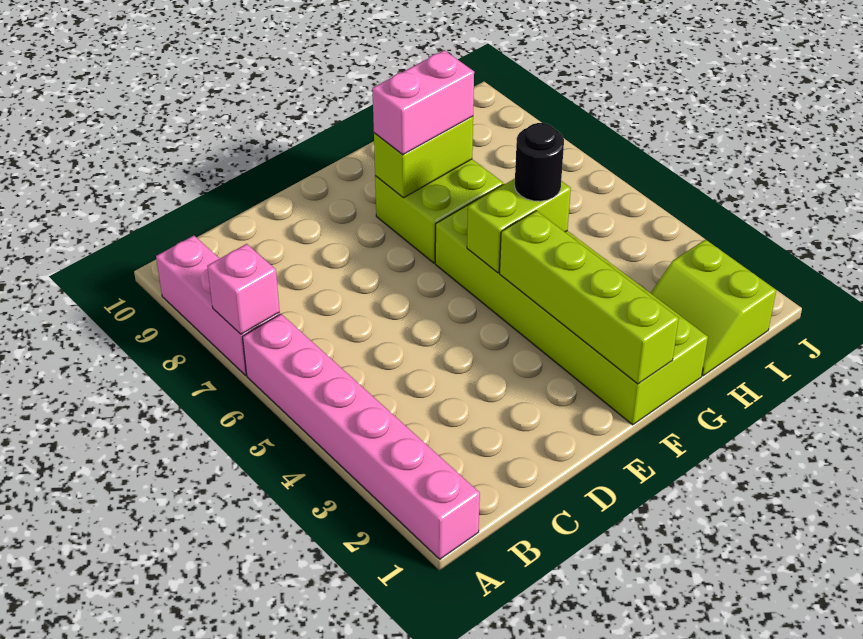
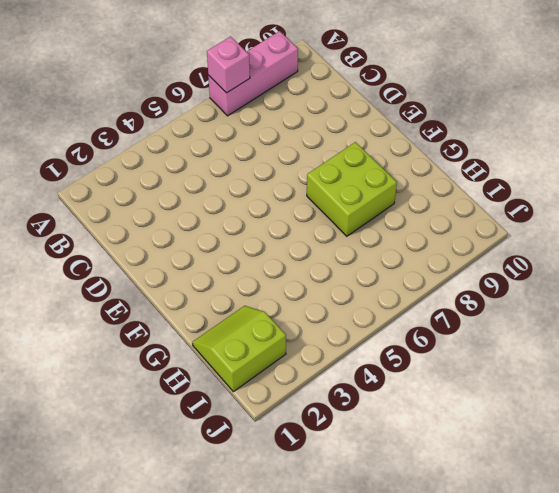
none -> pink brick A1:A6 level 1
none -> lime brick F1:G6 level 1

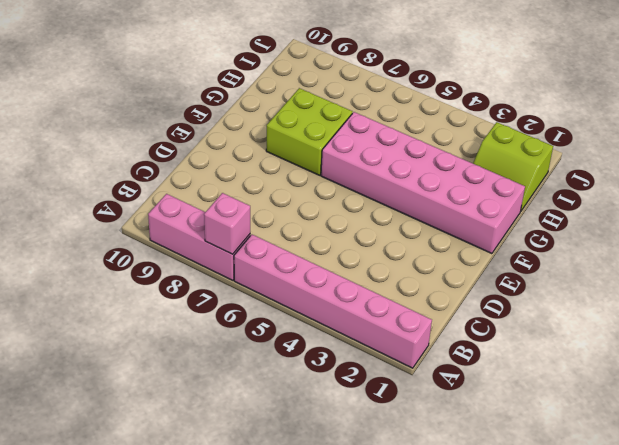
pink brick F1:G6 level 1 -> lime brick F1:G6 level 1
none -> lime brick F1:F4 level 2
none -> lime brick F5:G5 level 2

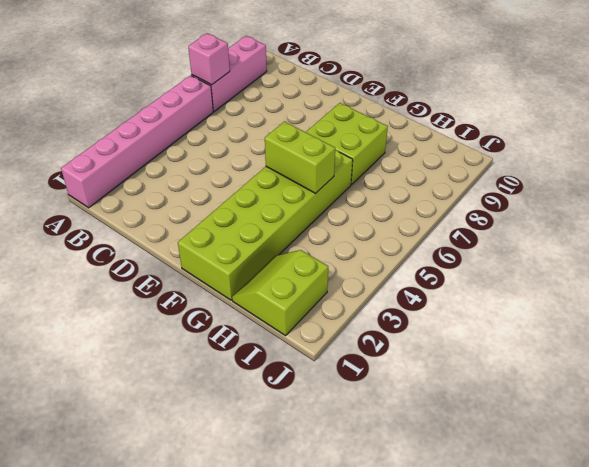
none -> lime brick F1:F4 level 2
none -> lime brick F8:G8 level 2

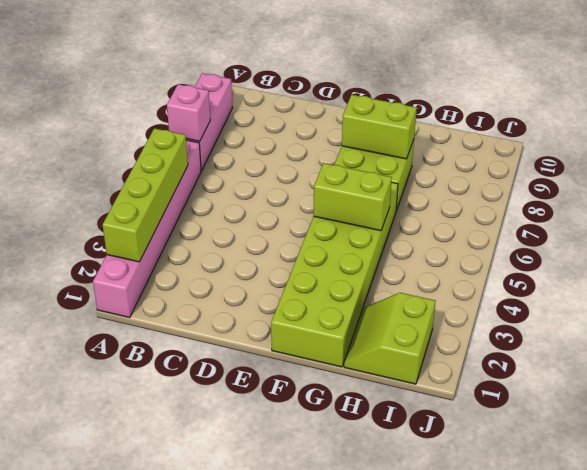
lime brick A2:A5 level 2 -> lime brick F1:F4 level 2
none -> pink brick F8:G8 level 3
none -> black round brick G5 level 3

